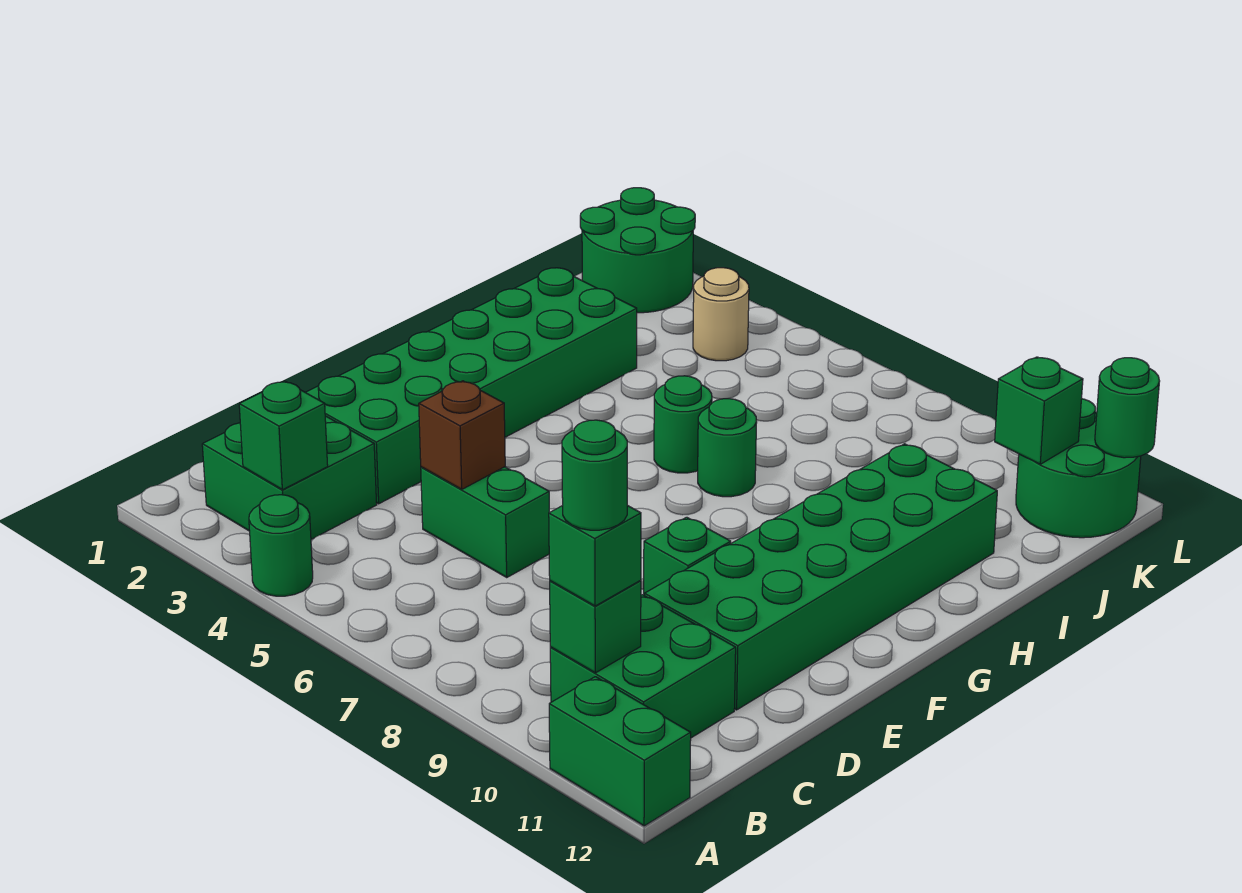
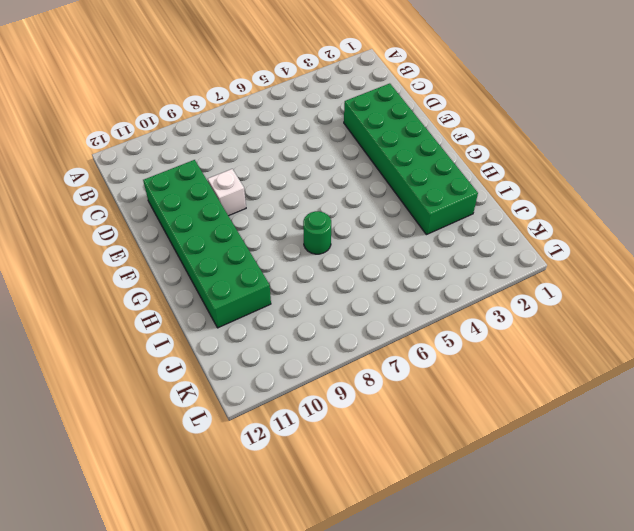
white brick E9 level 1 -> green brick E9 level 1
none -> green round brick A4 level 1
none -> green brick A11:A12 level 1
none -> green brick B2:C3 level 1

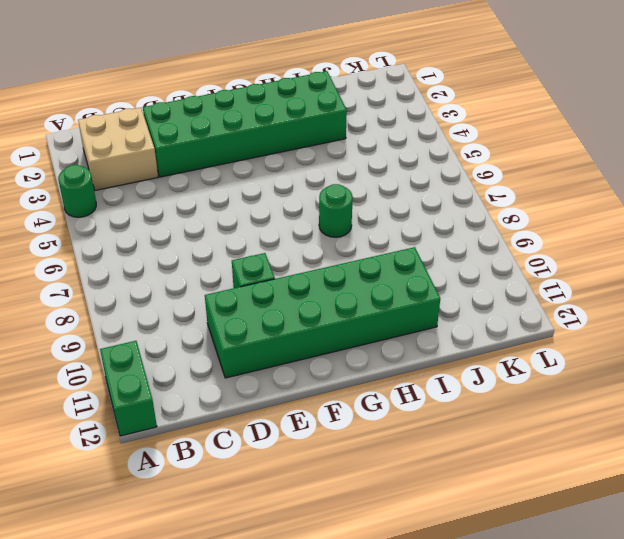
tan brick B2:C3 level 1 -> green brick B2:C3 level 1
none -> green brick B10:C11 level 1
none -> green brick D5:D6 level 1
none -> green round brick H6 level 1

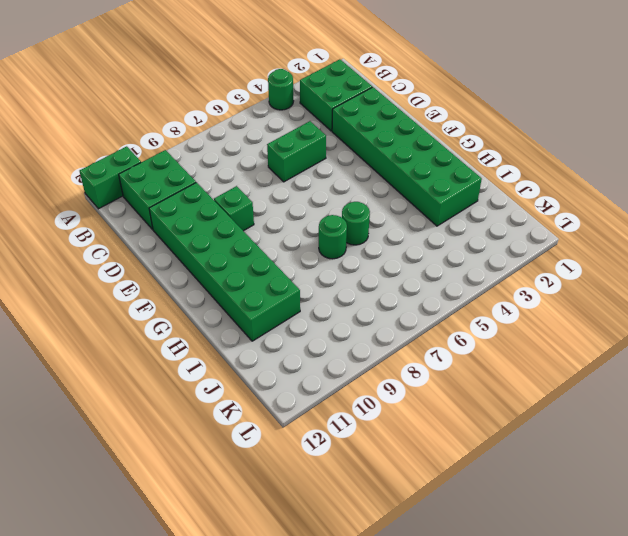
none -> green round brick K1:L2 level 1
none -> tan round brick K4 level 1
none -> green round brick K11:L12 level 1

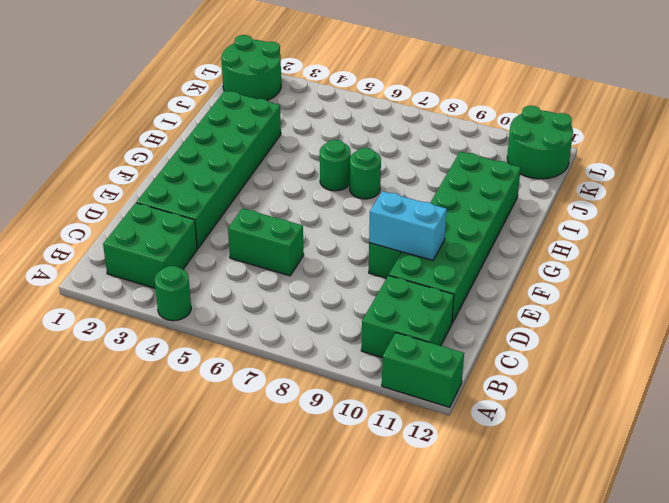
cyan brick E9:E10 level 2 -> none
none -> tan round brick K4 level 1
none -> green brick B3 level 2
none -> green brick B10 level 2

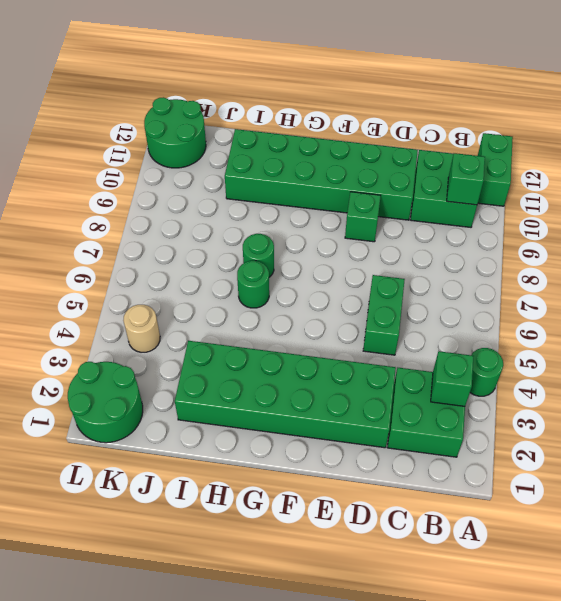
none -> brown brick D5 level 2
none -> green brick K11 level 2
none -> green round brick L12 level 2

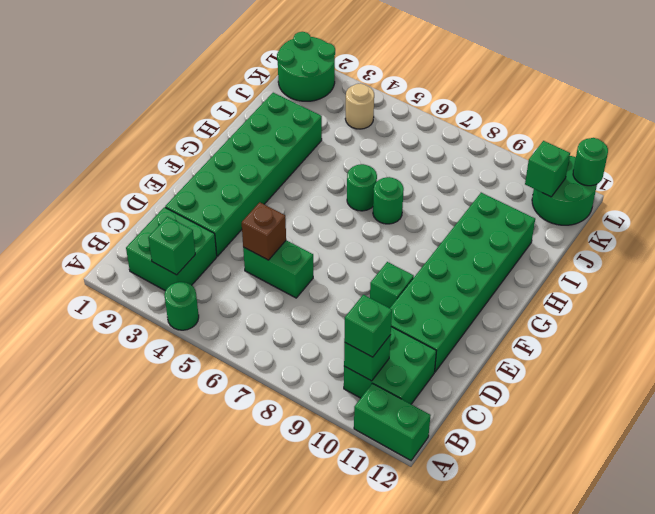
none -> green round brick B10 level 4

